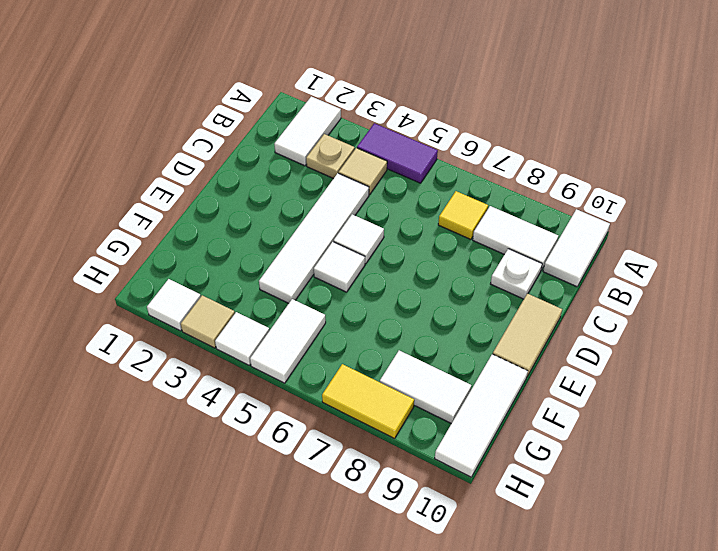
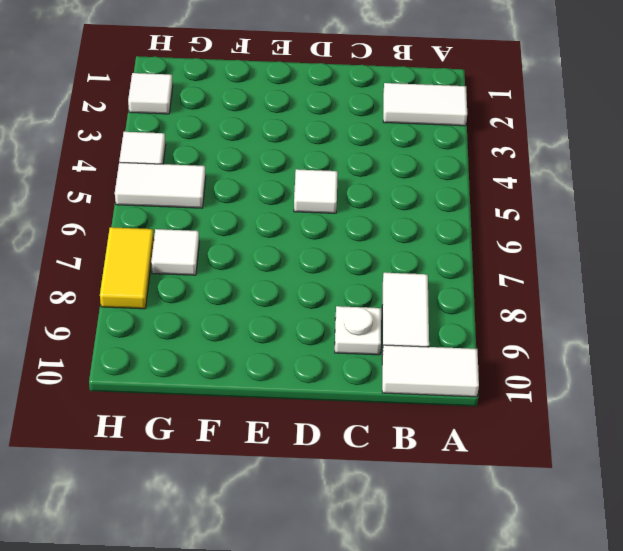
white tile G7 level 1 -> white tile E5 level 1
none -> purple tile A4:A5 level 1
none -> tan plate B3 level 1
none -> tan tile B4 level 1

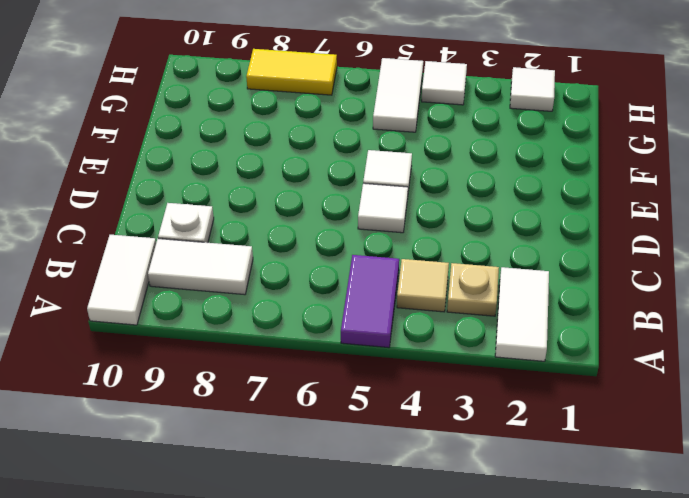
purple tile A5:B5 level 1 -> purple tile A4:A5 level 1
none -> yellow tile B7 level 1
none -> white tile C4:F4 level 1
none -> tan tile D10:E10 level 1

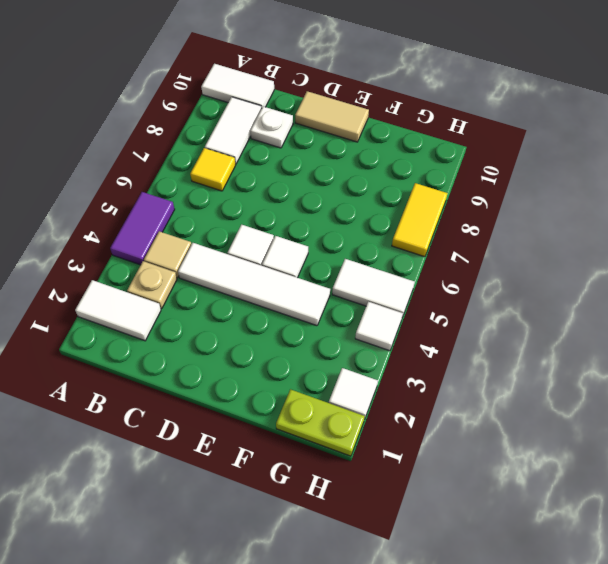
lime plate G1:H1 level 1 -> none
none -> white tile F10:H10 level 1
none -> white tile G8:G9 level 1
none -> tan tile H3 level 1

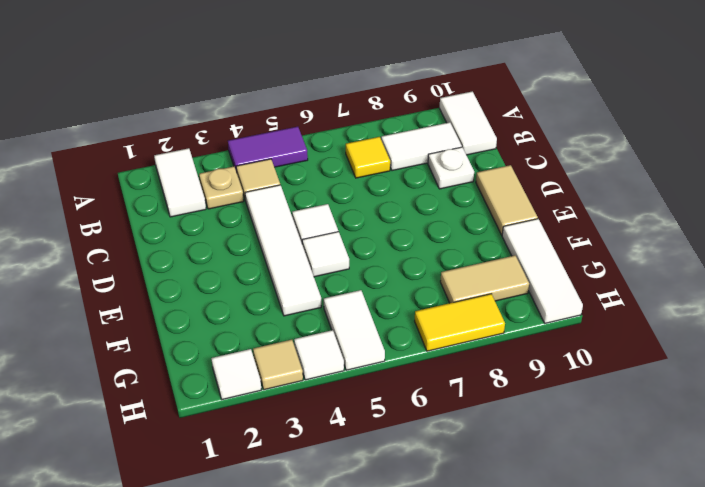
tan tile G8:G9 level 1 -> white tile G8:G9 level 1

